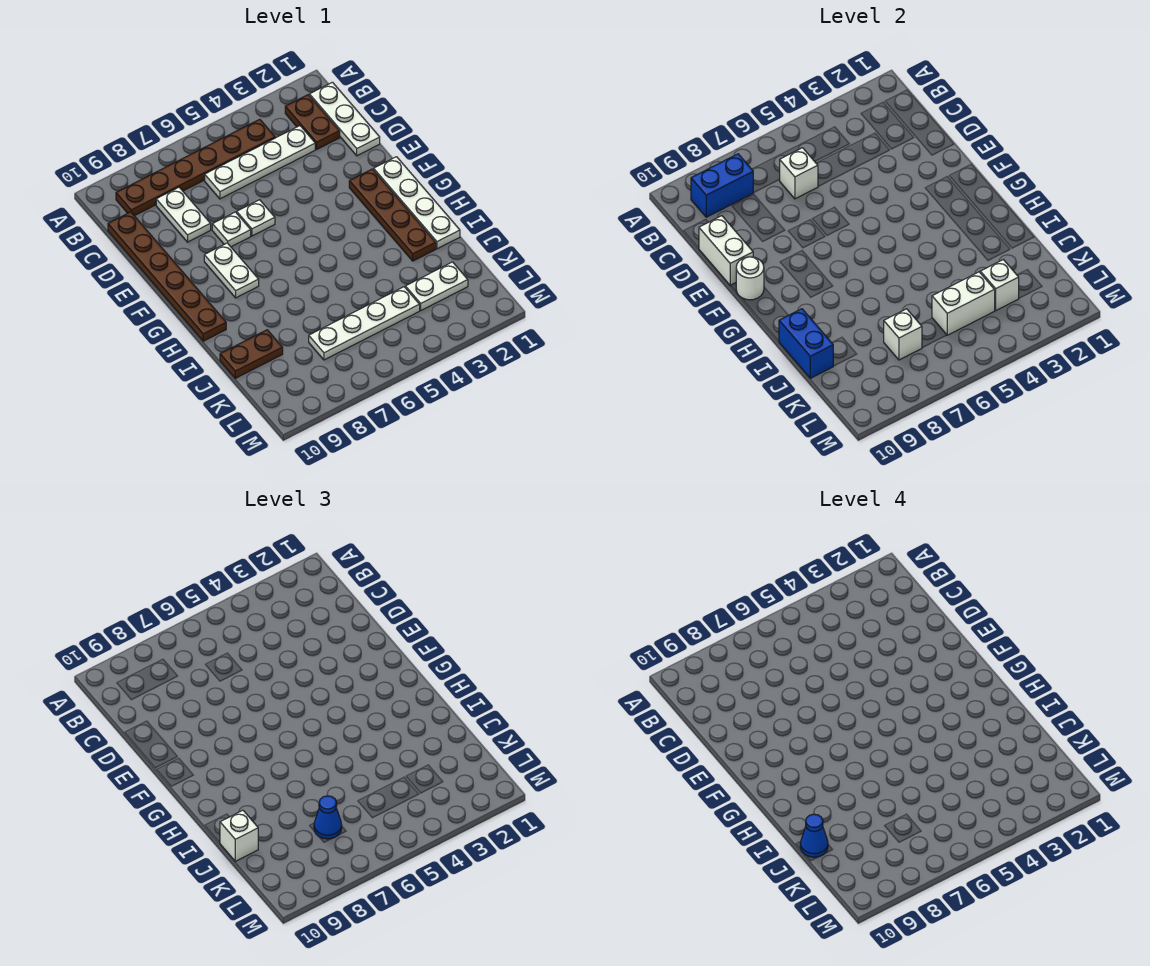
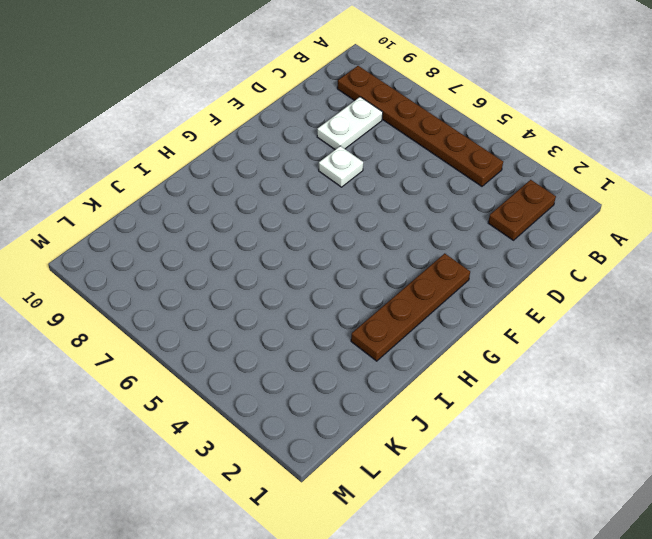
none -> white plate B1:D1 level 1
none -> white plate C3:C6 level 1
none -> brown plate C10:H10 level 1

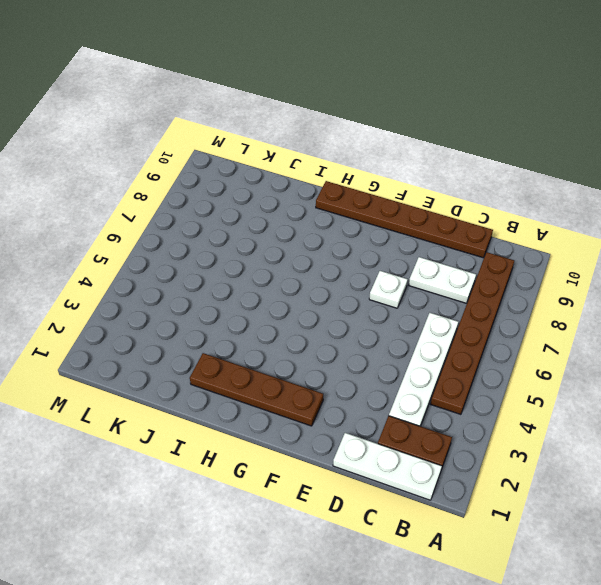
none -> white plate E6 level 1
none -> white plate F1:I1 level 1
none -> white plate F8:G8 level 1

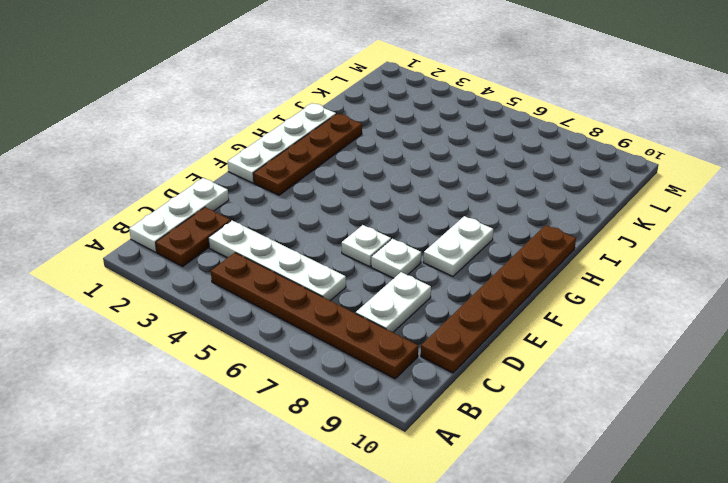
none -> brown plate J9:J10 level 1
none -> white plate K2:K3 level 1
none -> white plate K4:K7 level 1

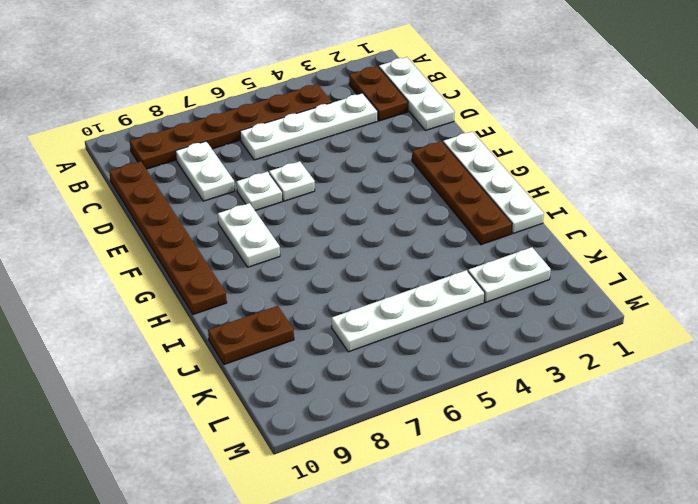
none -> blue brick B8:B9 level 2
none -> white brick C6 level 2
none -> white brick D10:E10 level 2

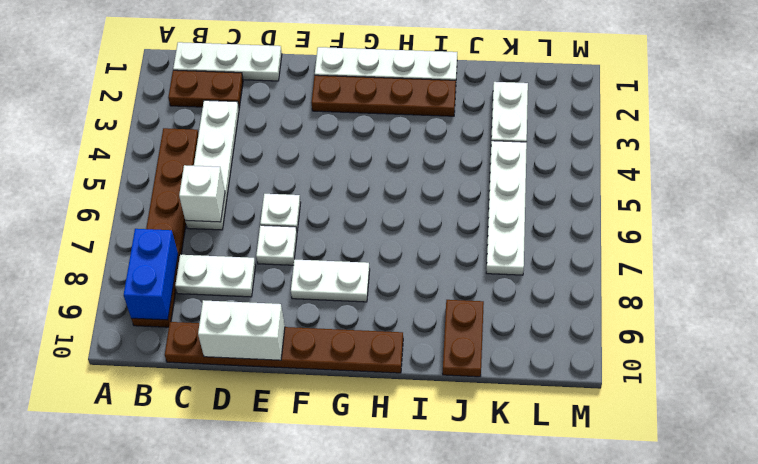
none -> white round brick F10 level 2
none -> blue brick I10:J10 level 2
none -> white brick K3 level 2

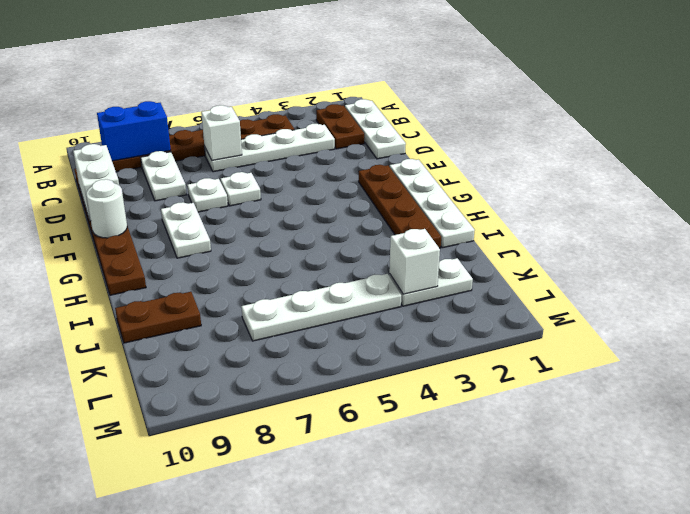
none -> blue brick I10:J10 level 2
none -> white brick K4:K5 level 2
none -> white brick K7 level 2

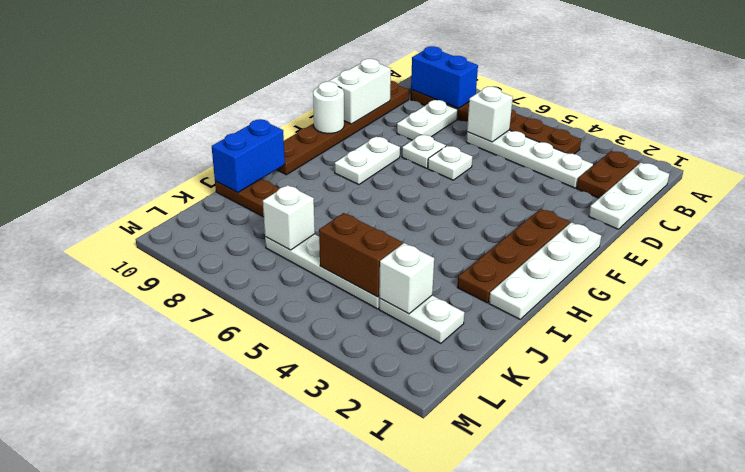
brown brick K4:K5 level 2 -> white brick K4:K5 level 2
none -> white brick J10 level 3
none -> blue cone K7 level 3
none -> blue cone J10 level 4

